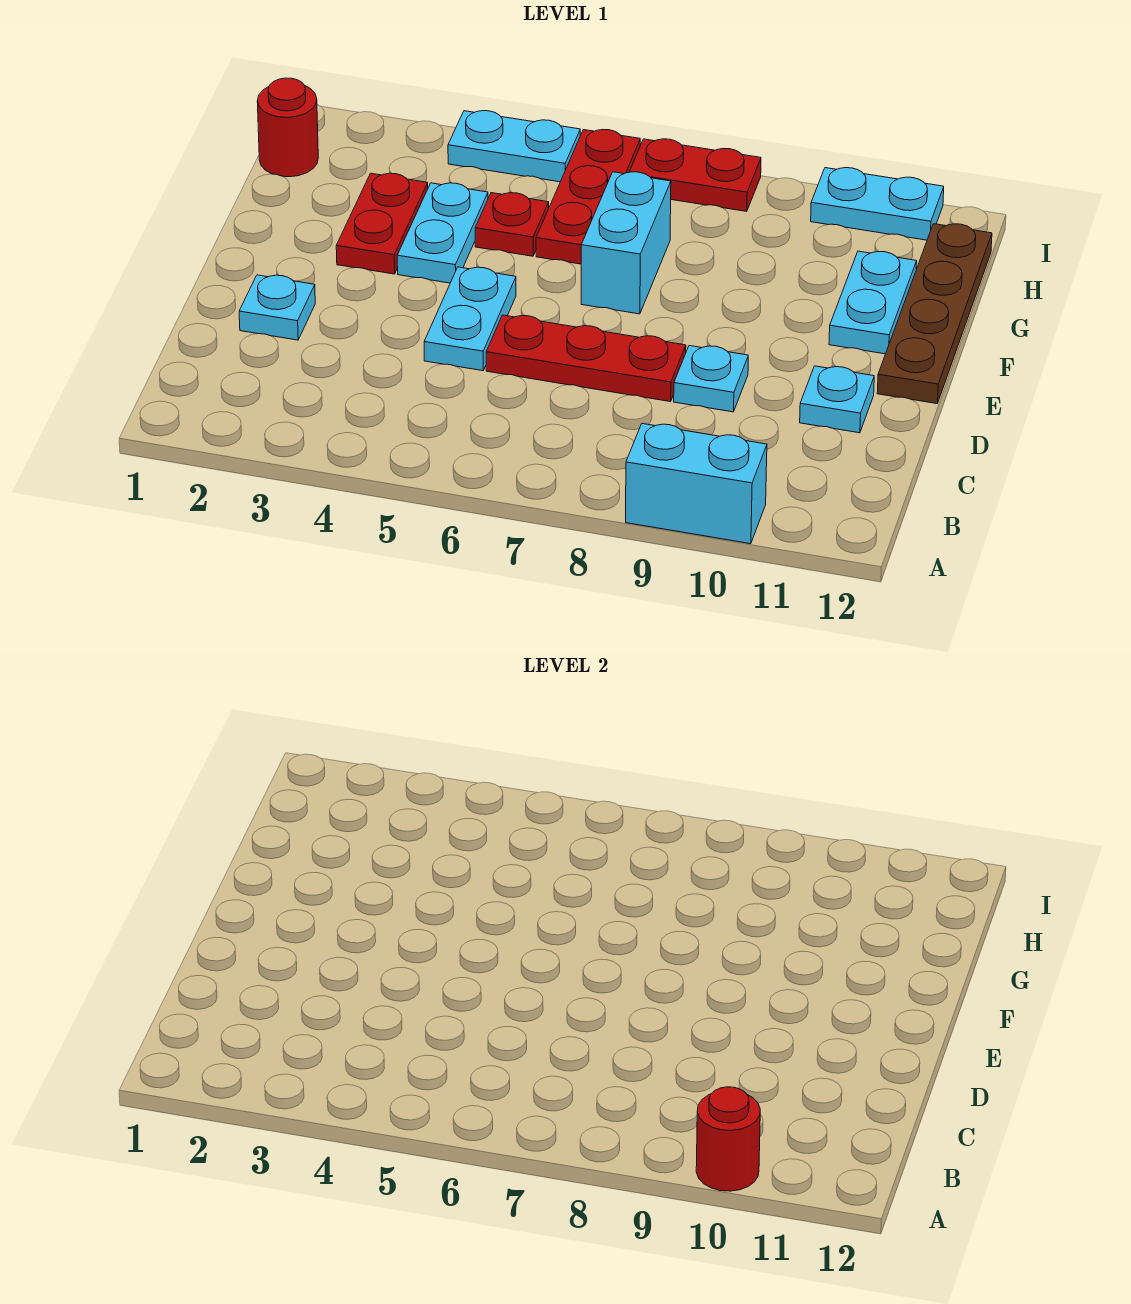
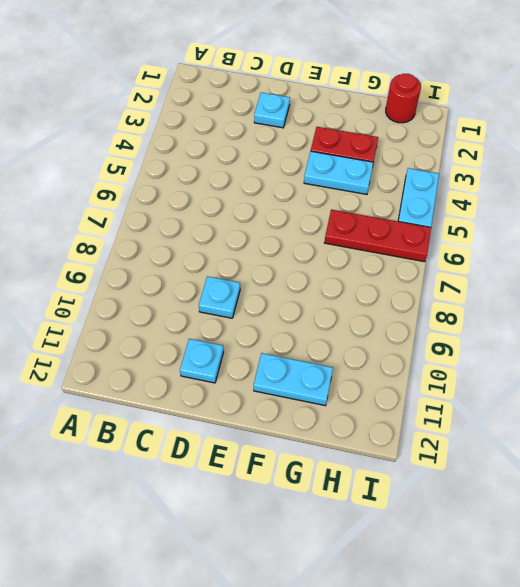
none -> cyan brick A9:A10 level 1
none -> cyan plate D5:E5 level 1
none -> red plate D6:D8 level 1

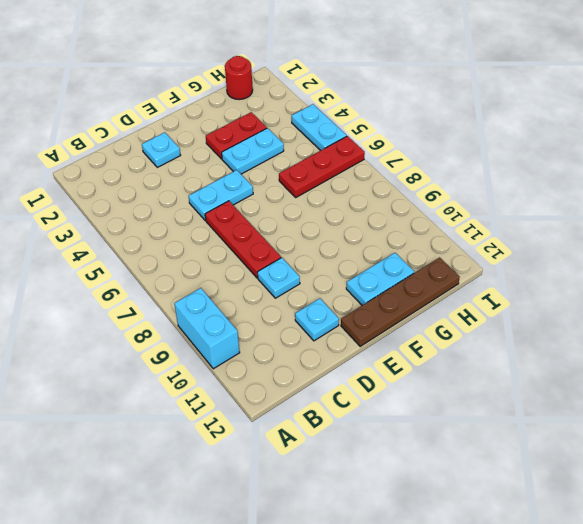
none -> cyan brick F7:G7 level 1
none -> red plate G5 level 1
none -> red plate I7:I8 level 1

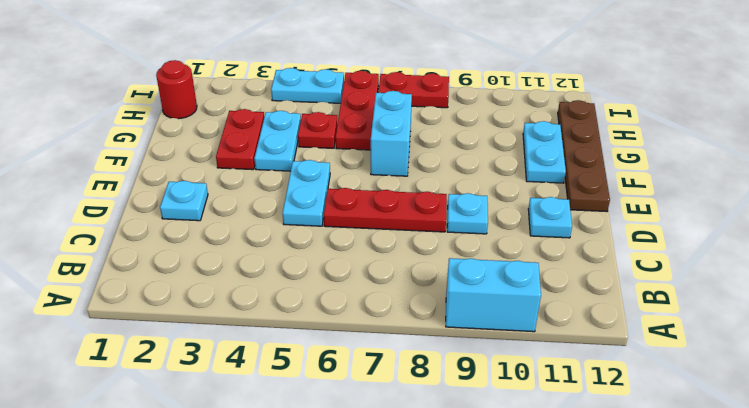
none -> cyan plate I10:I11 level 1
none -> red round brick A10 level 2

